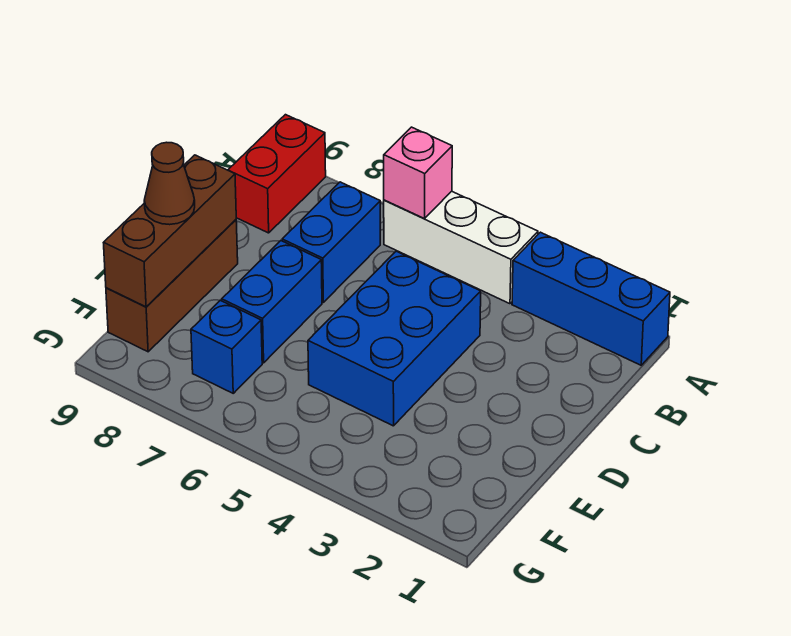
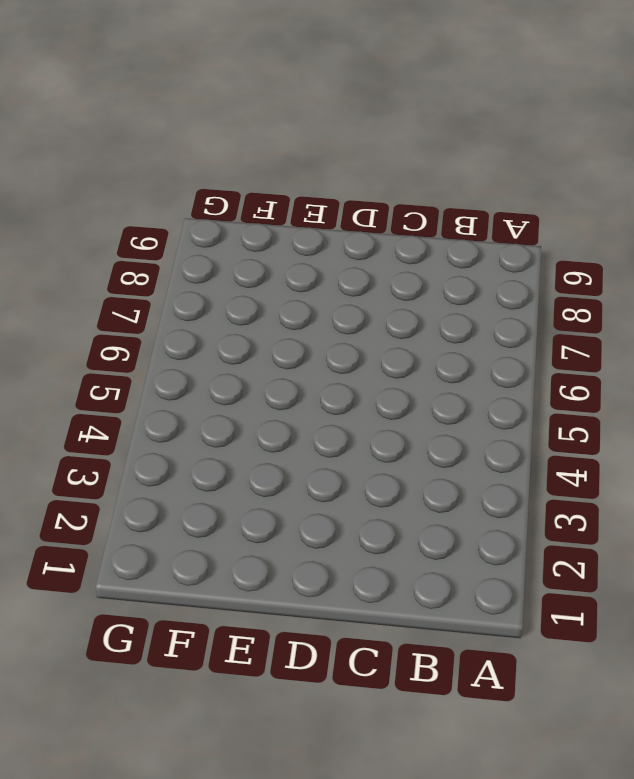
none -> blue brick A1:A3 level 1
none -> white brick A4:A6 level 1

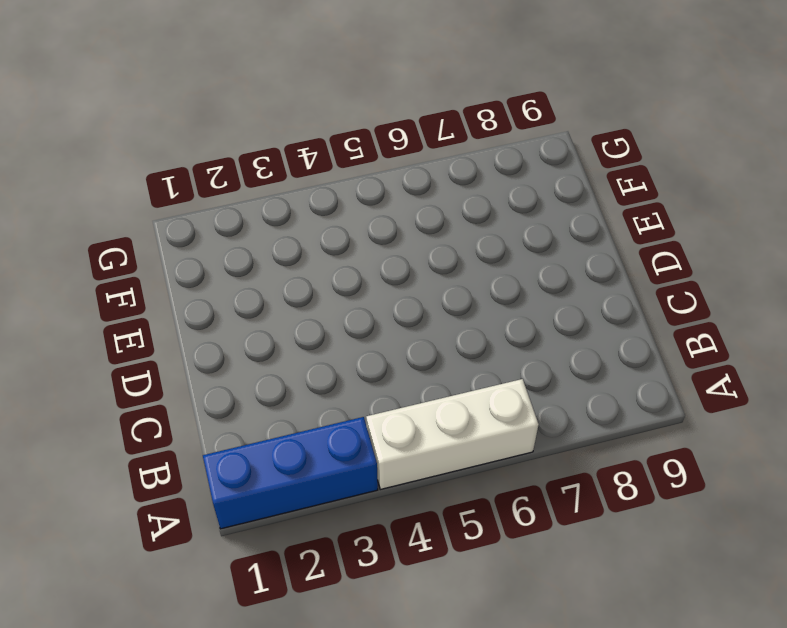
none -> red brick A9:B9 level 1
none -> blue brick B7:C7 level 1

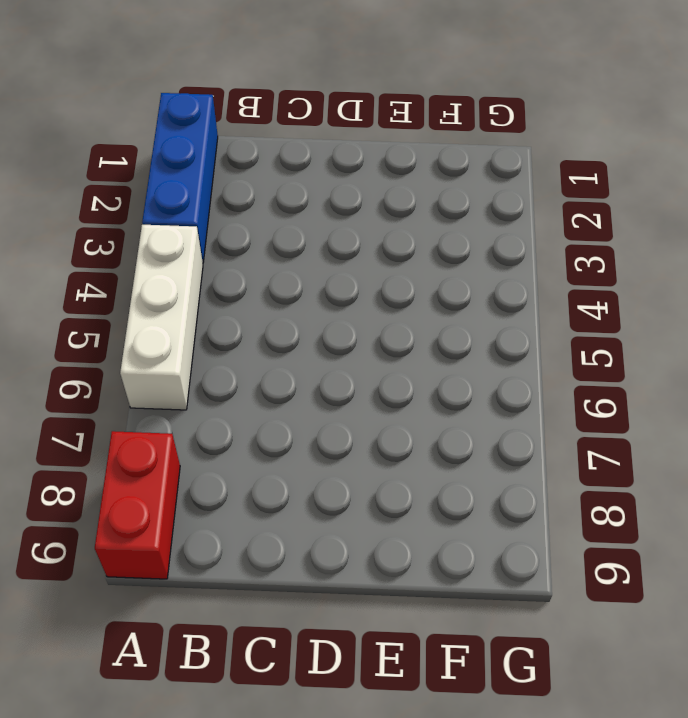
red brick A8:A9 level 1 -> red brick A9:B9 level 1
none -> blue brick B7:C7 level 1
none -> blue brick C4:E5 level 1

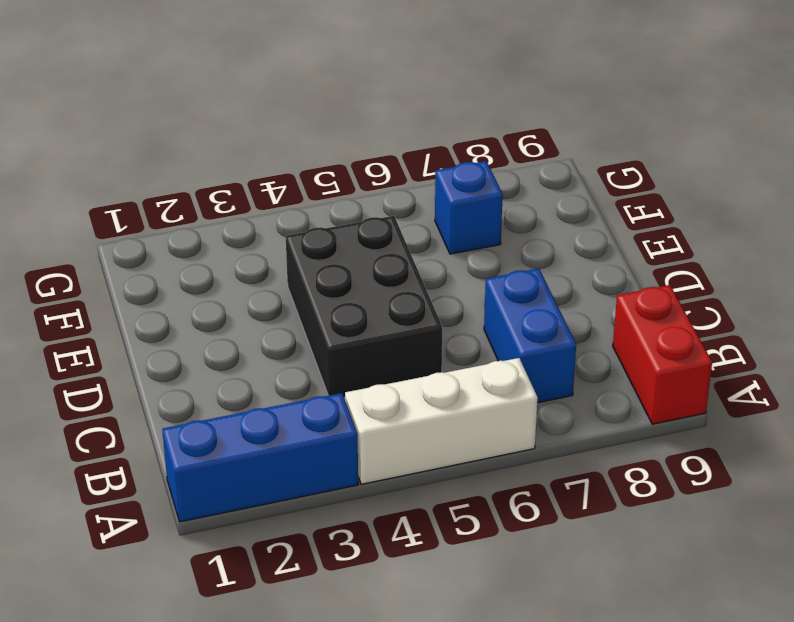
black brick C4:E5 level 1 -> blue brick C4:E5 level 1
none -> blue brick D7:E7 level 1
none -> brown brick D9:F9 level 1

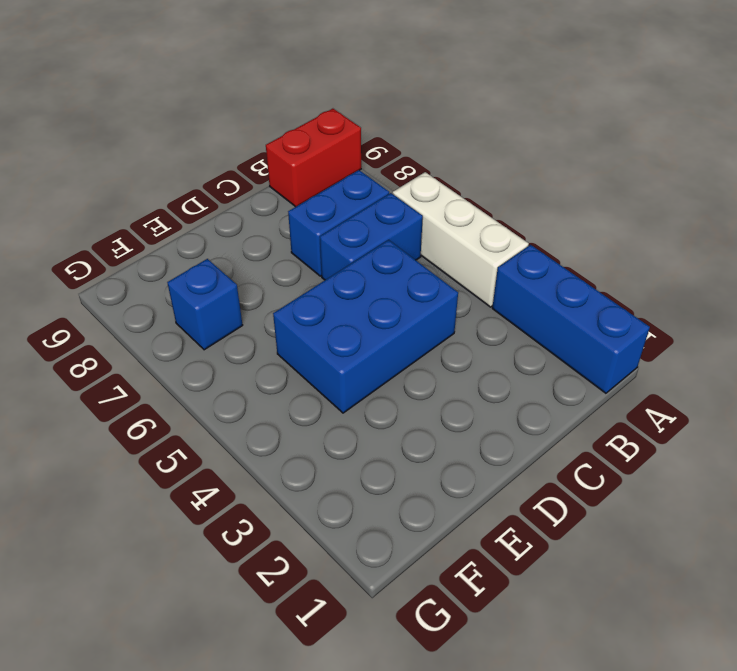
blue brick B6:C6 level 1 -> blue brick D7:E7 level 1
none -> brown brick D9:F9 level 1
none -> pink brick A6 level 2

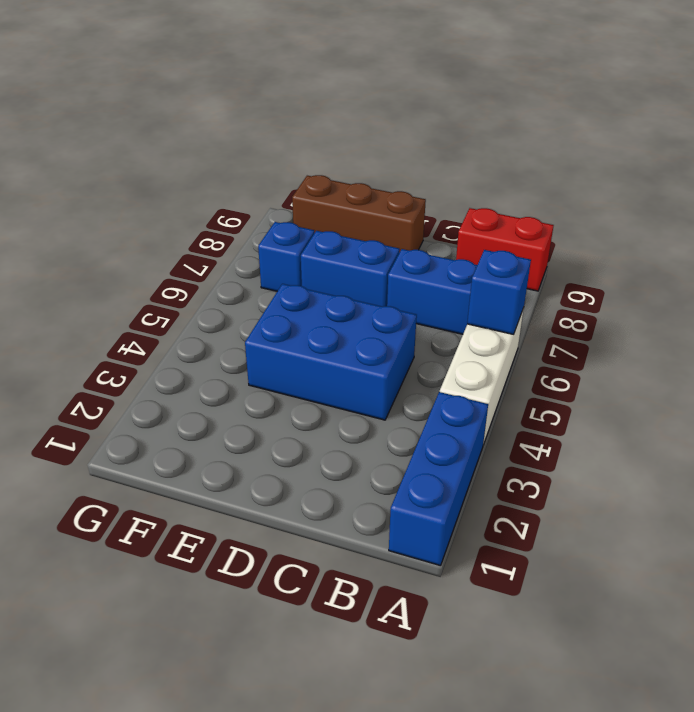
blue brick A6 level 2 -> pink brick A6 level 2
none -> brown brick D9:F9 level 2
none -> brown cone E9 level 3

